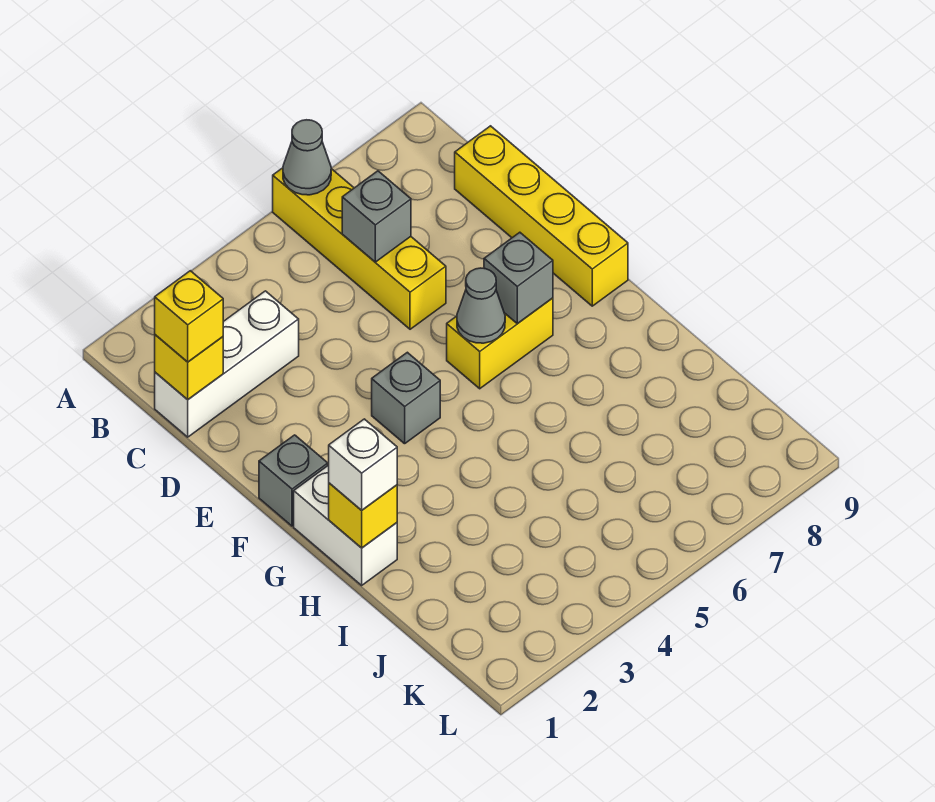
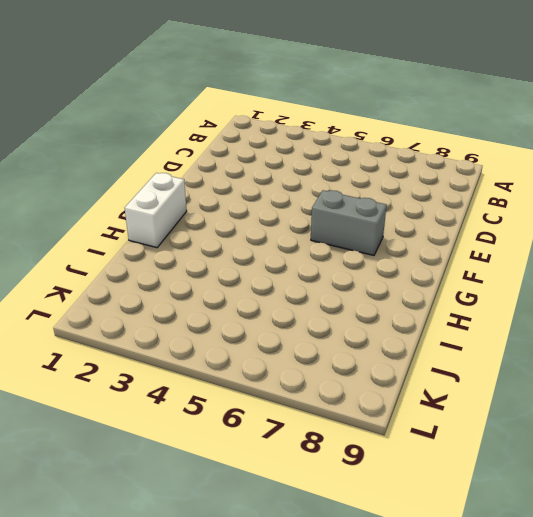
grey brick F6:F7 level 1 -> yellow brick F6:F7 level 1
none -> yellow brick A6:D6 level 1
none -> white brick C1:C3 level 1
none -> yellow brick C9:F9 level 1

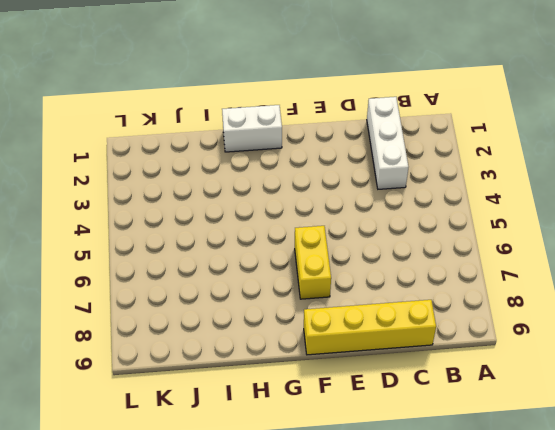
none -> yellow brick A6:D6 level 1
none -> grey brick F1 level 1
none -> grey brick F4 level 1

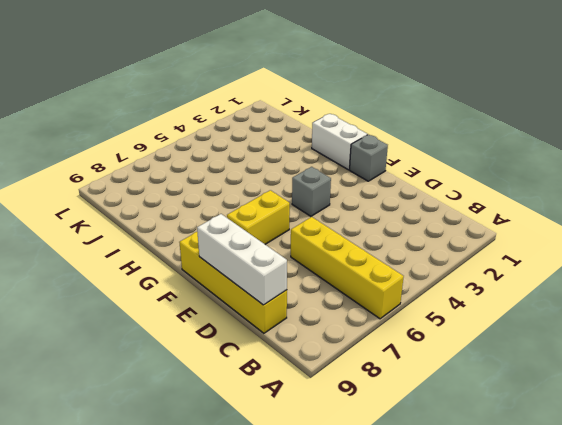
white brick C9:E9 level 2 -> white brick C1:C3 level 1
none -> grey cone A6 level 2
none -> yellow brick C1 level 2
none -> grey brick C6 level 2

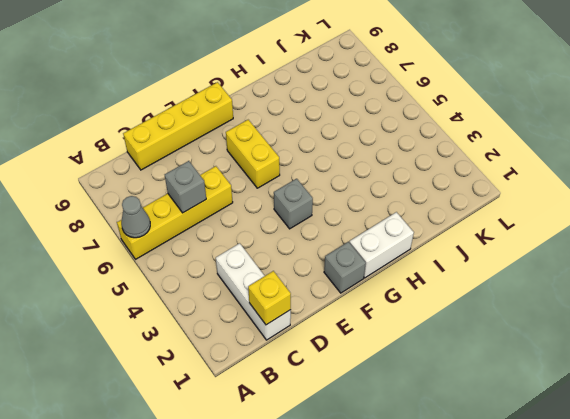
none -> grey cone F6 level 2
none -> grey brick F7 level 2
none -> yellow brick H1 level 2

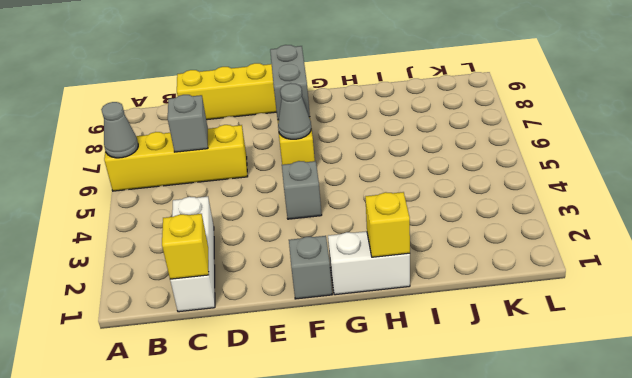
grey brick F7:F8 level 2 -> grey brick F7 level 2
none -> yellow brick C1 level 3
none -> white brick H1 level 3

